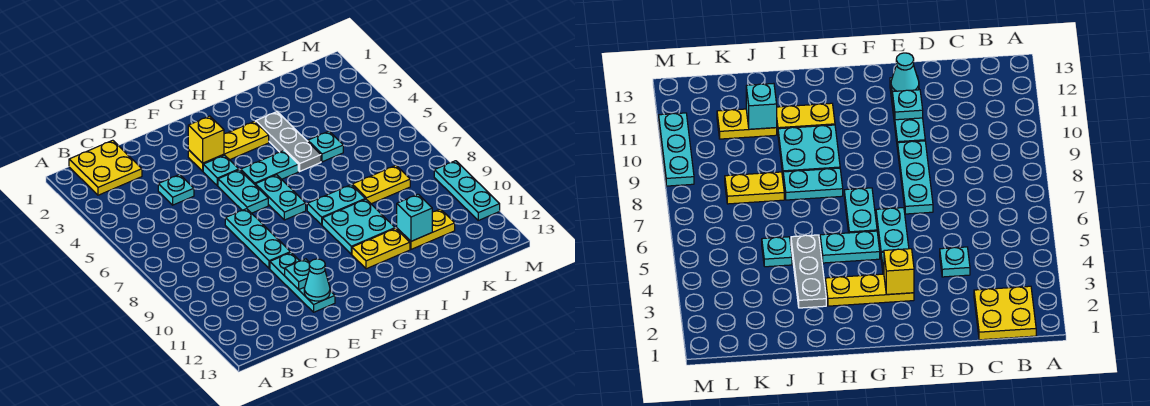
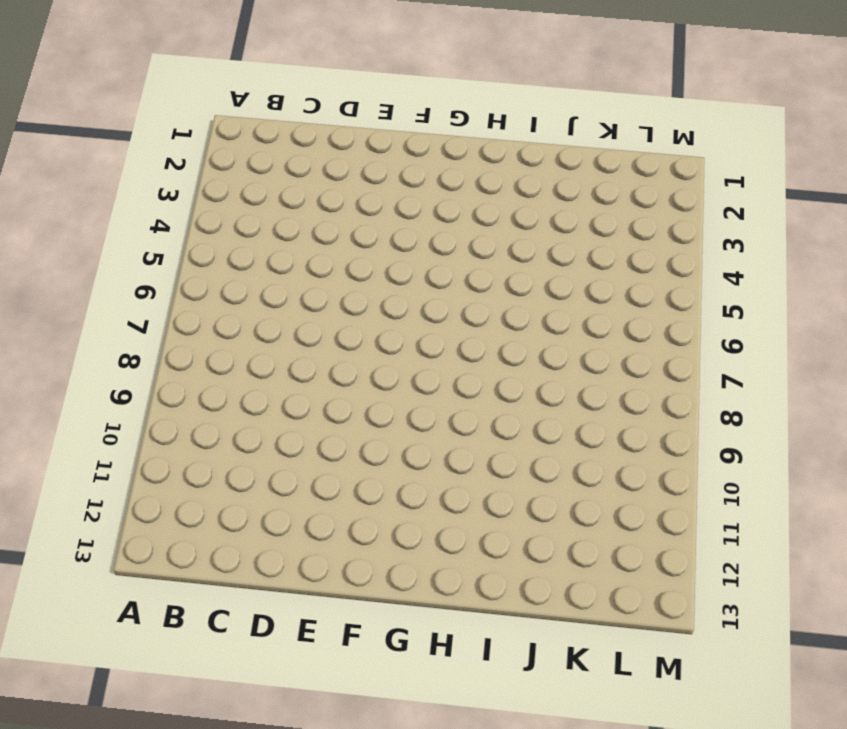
none -> yellow plate B1:C2 level 1
none -> cyan plate D4 level 1
none -> cyan plate E7:E9 level 1

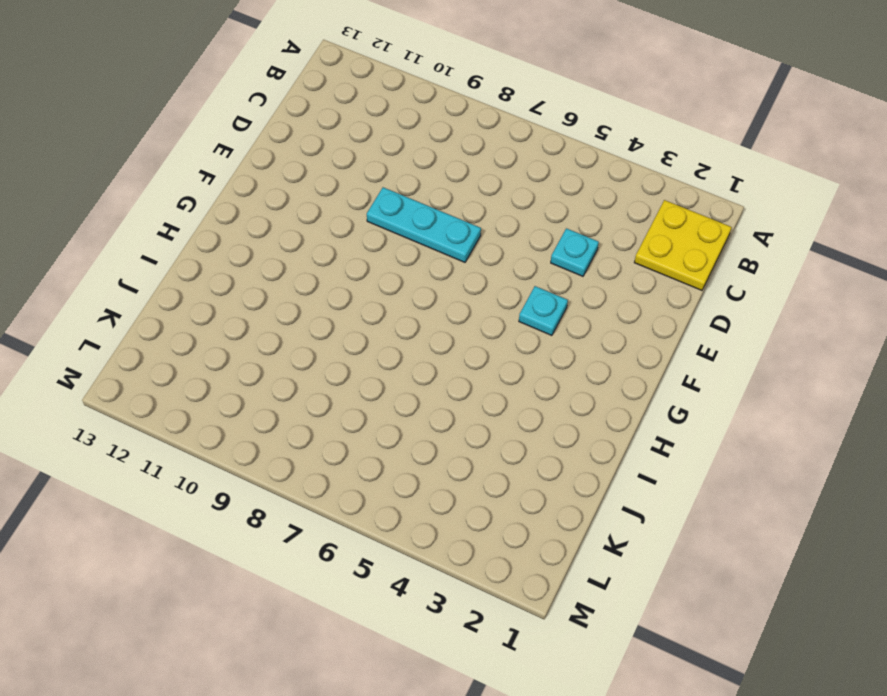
none -> cyan plate E10:E12 level 1
none -> yellow plate F3:H3 level 1
none -> cyan plate F5:F6 level 1

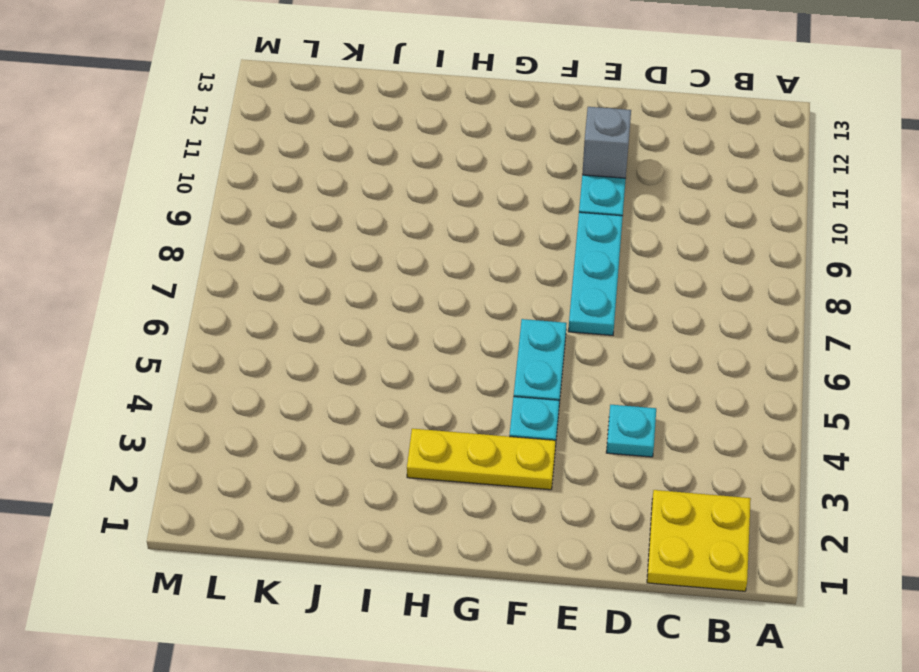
grey brick E11 level 2 -> cyan plate E11 level 2
none -> cyan plate G5:H5 level 1
none -> cyan plate G6:G7 level 1
none -> cyan plate H8:I8 level 1

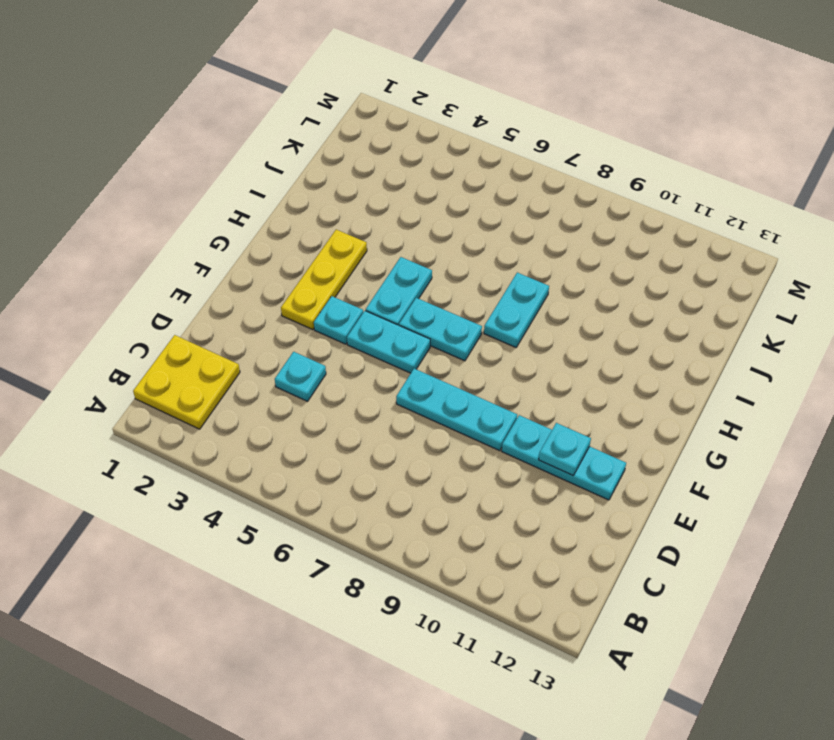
none -> cyan plate H9:I10 level 1
none -> yellow plate H11:I11 level 1
none -> grey plate I3:I5 level 1

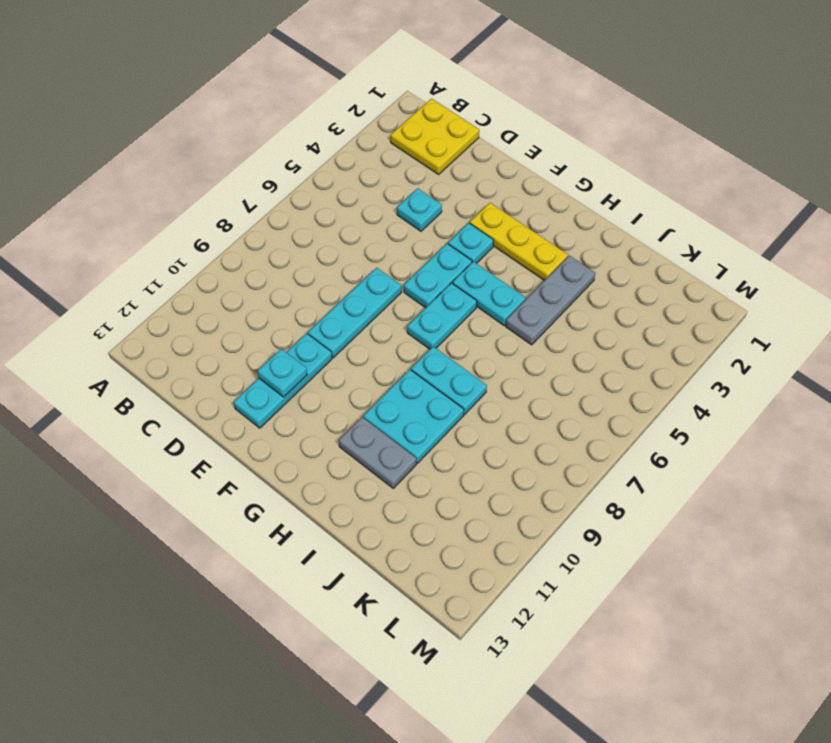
grey plate H11:I11 level 1 -> yellow plate H11:I11 level 1
none -> cyan plate J5 level 1
none -> yellow plate J8:K8 level 1
none -> yellow plate J11:K11 level 1

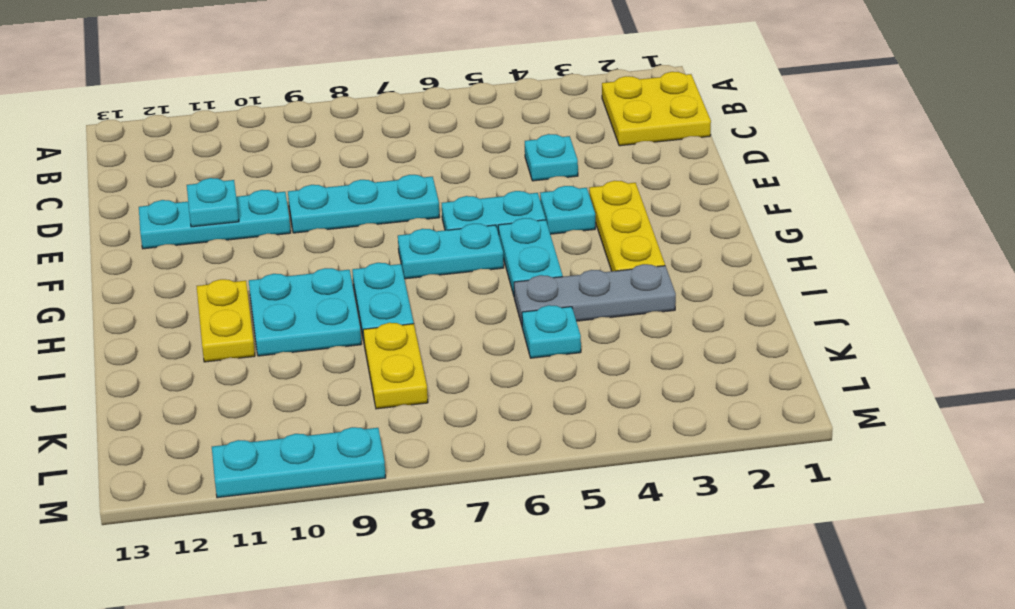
none -> yellow plate J11:K11 level 1
none -> cyan cone E12 level 2
none -> yellow brick F3 level 2

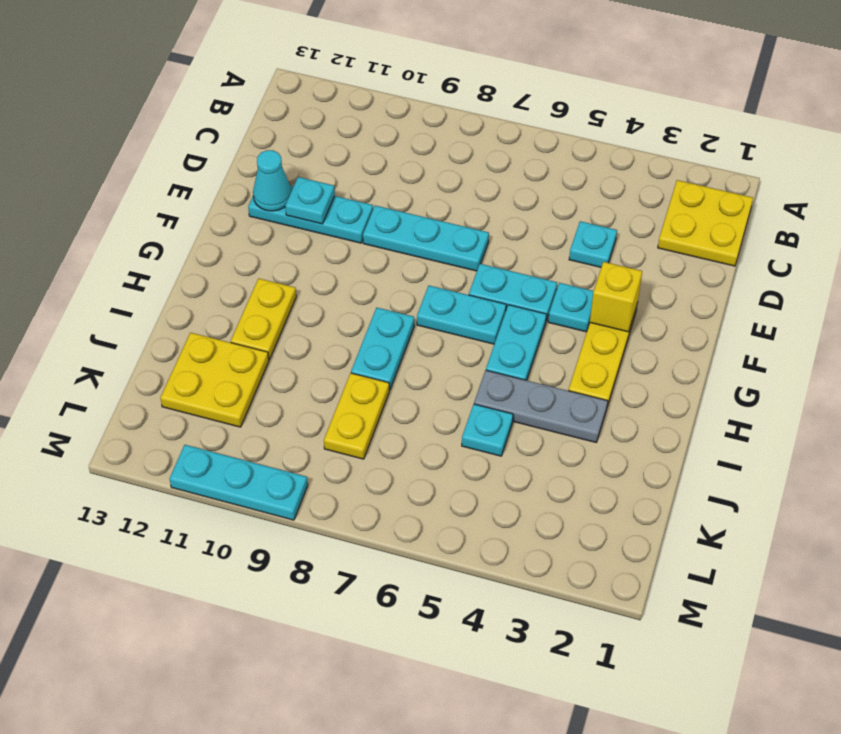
yellow plate J11:K12 level 1 -> yellow plate J11:K11 level 1
none -> cyan plate H9:I10 level 1
none -> cyan brick J11 level 2

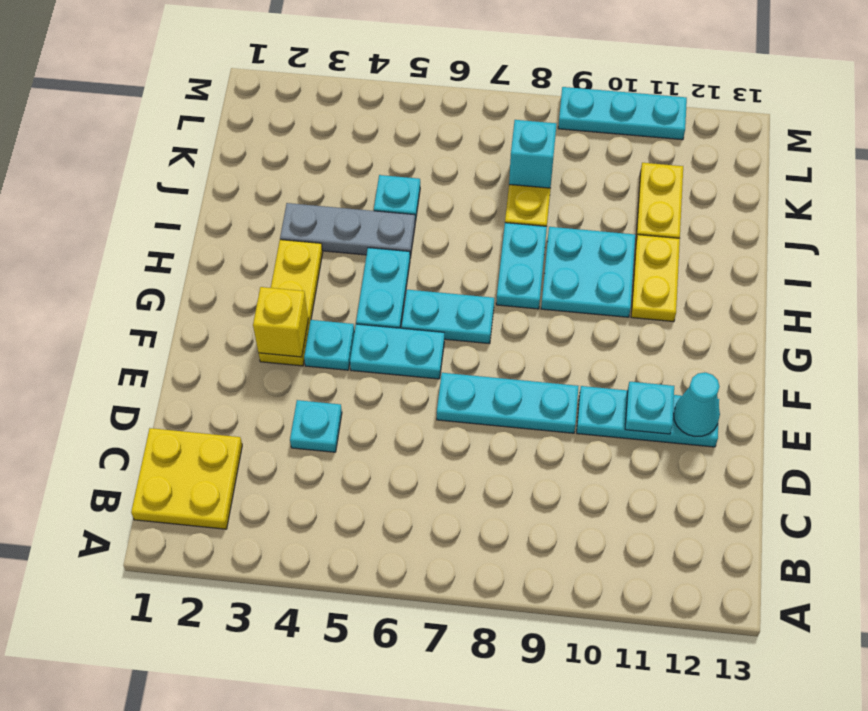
cyan brick K8 level 2 -> cyan brick J11 level 2

